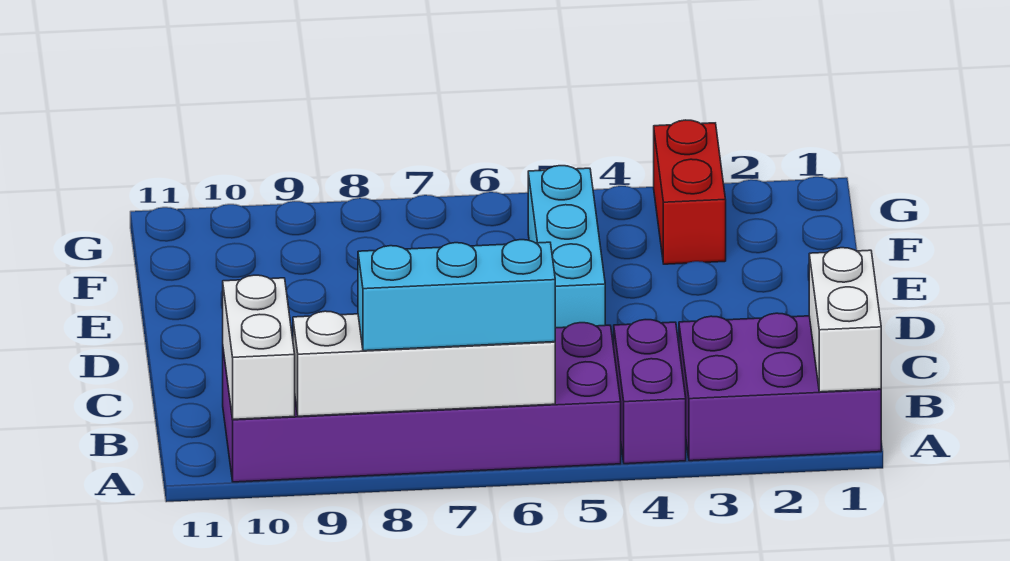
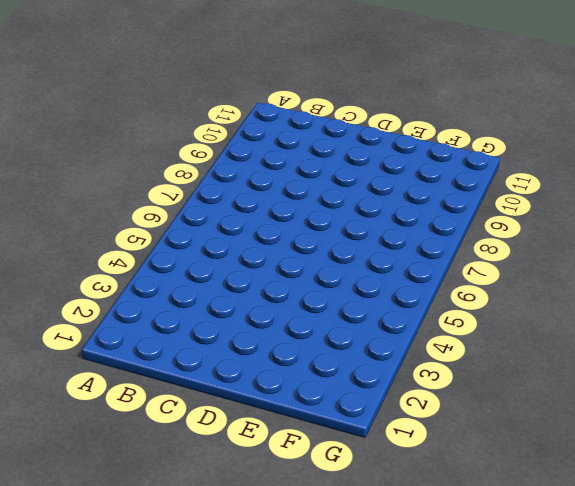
none -> purple brick A1:B3 level 1
none -> purple brick A4:B4 level 1

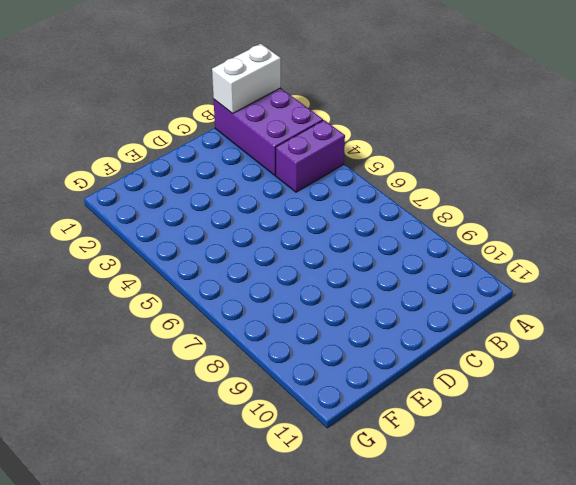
none -> purple brick A5:B10 level 1
none -> cyan brick D5:F5 level 1

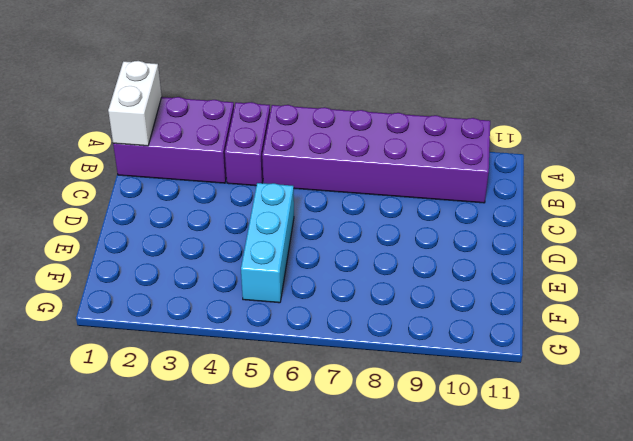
none -> red brick F3:G3 level 1
none -> white brick A6:A9 level 2

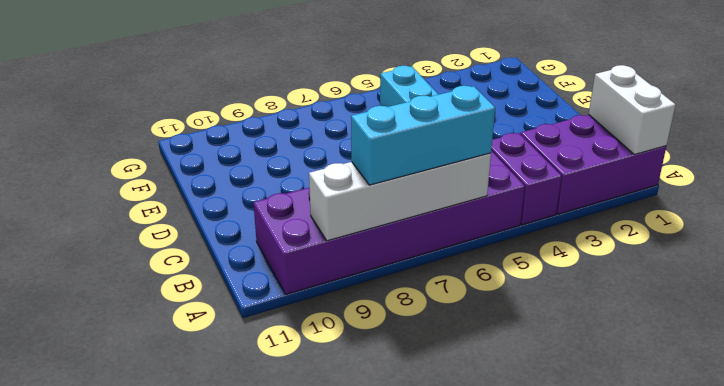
none -> red brick F3:G3 level 1
none -> white brick A10:B10 level 2

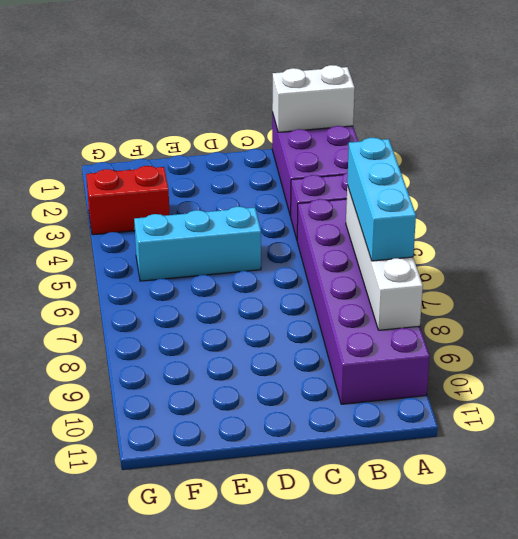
none -> white brick A10:B10 level 2

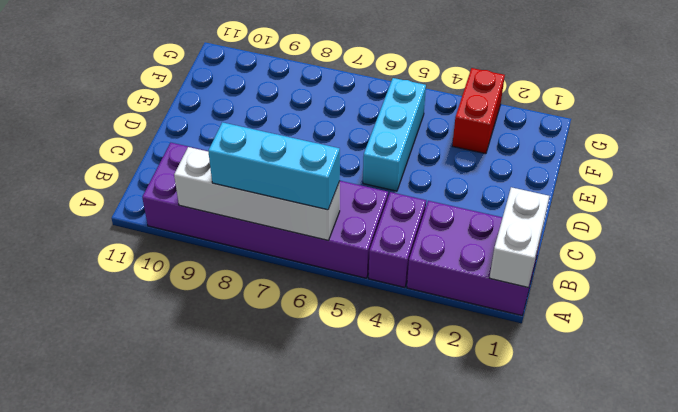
none -> white brick A10:B10 level 2

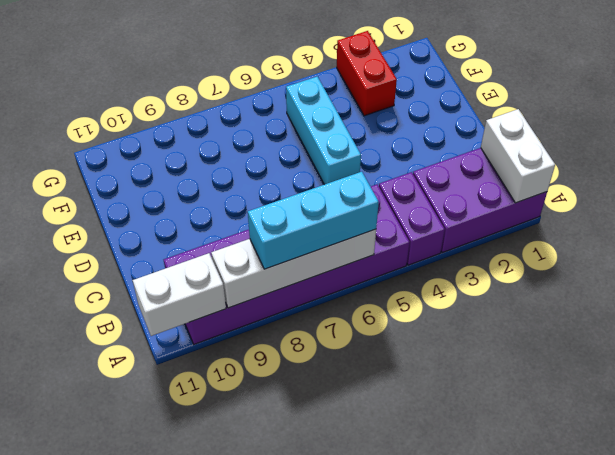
white brick A10:A11 level 2 -> white brick A10:B10 level 2

